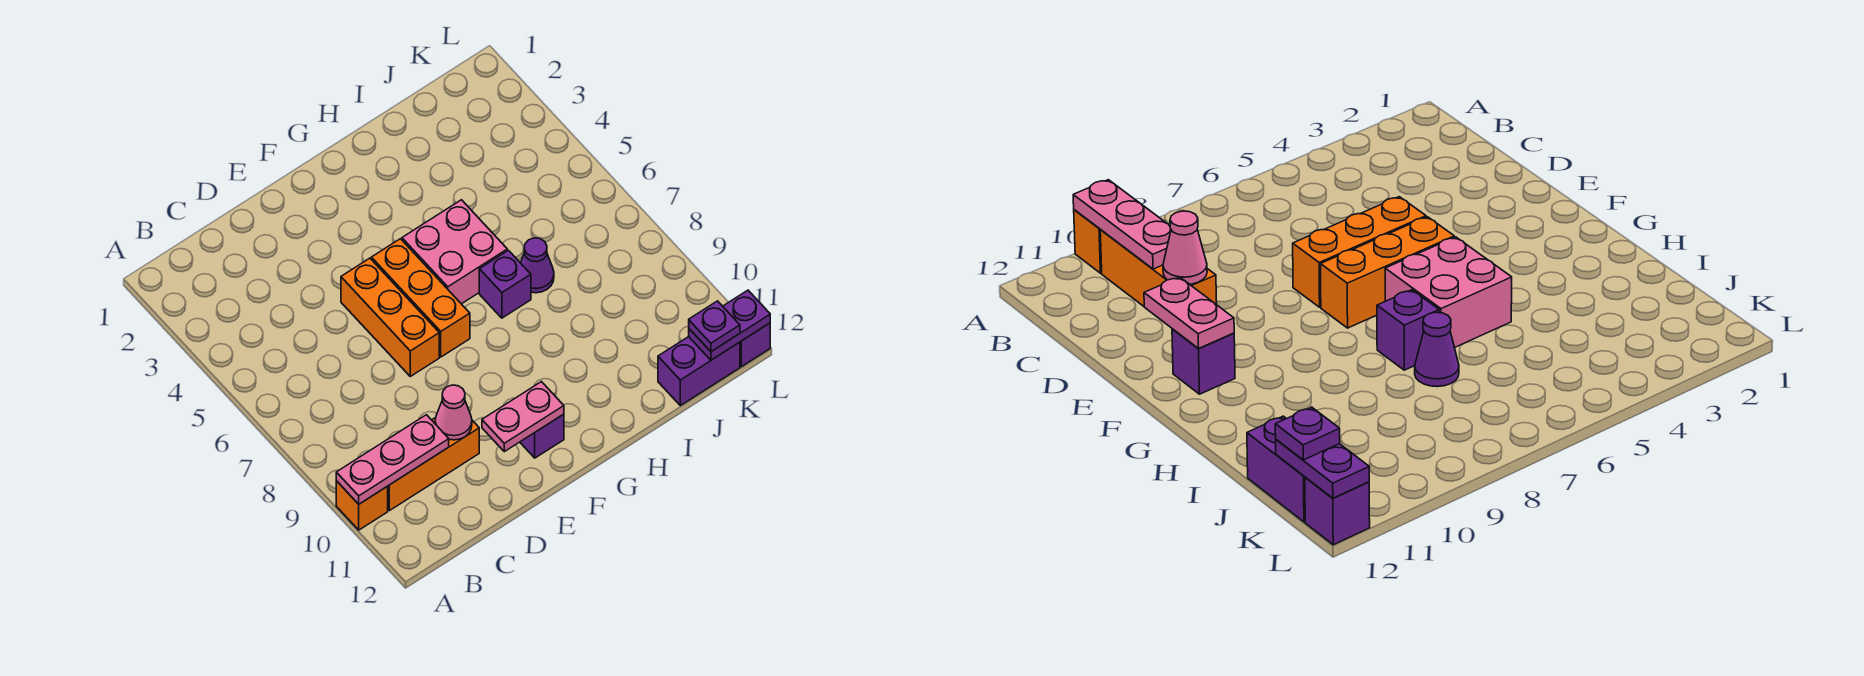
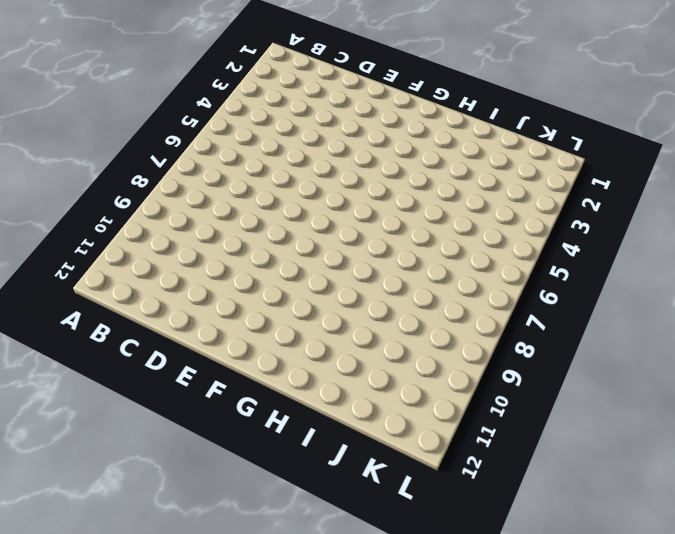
none -> orange brick A10 level 1
none -> orange brick B10:D10 level 1
none -> orange brick E5:E7 level 1

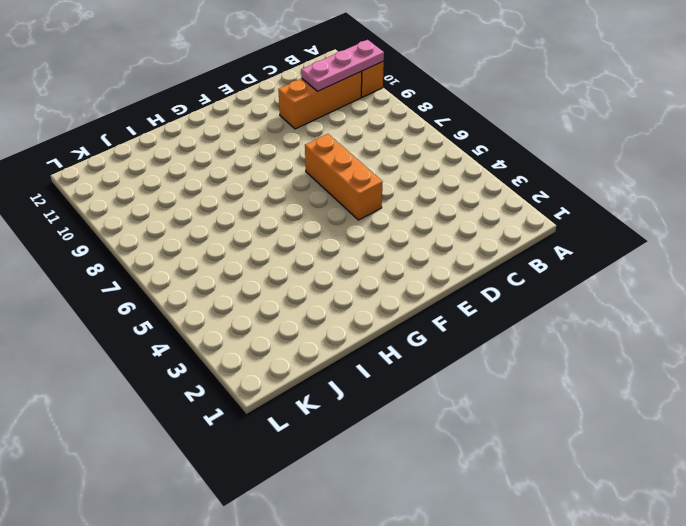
none -> orange brick F5:F7 level 1
none -> purple brick F11 level 1
none -> pink brick G5:H6 level 1

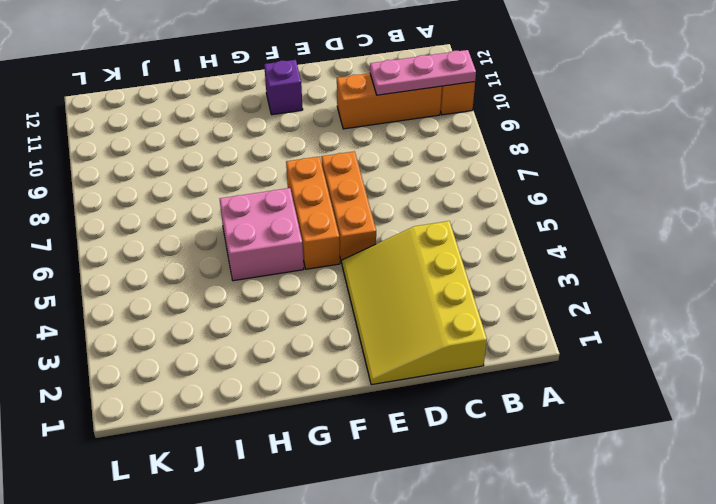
yellow slope C1:E4 level 1 top C -> none
none -> purple brick H7 level 1
none -> purple cone I7 level 1
none -> purple brick J12:K12 level 1

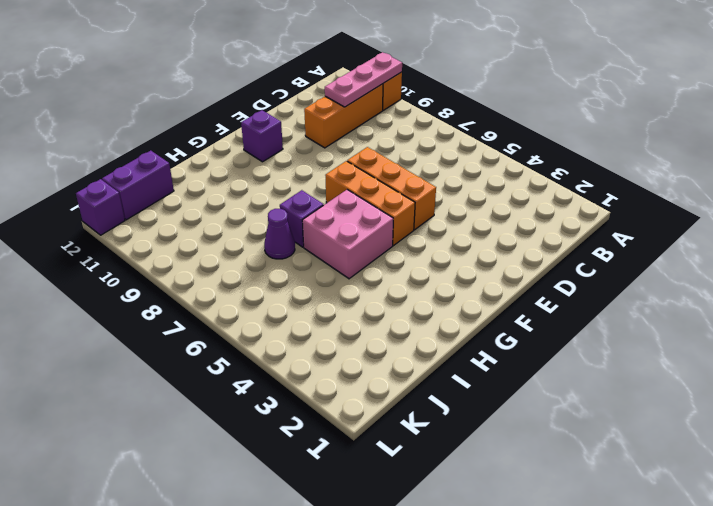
none -> pink cone D10 level 2
none -> pink plate E11:F11 level 2
none -> purple plate K12:L12 level 2

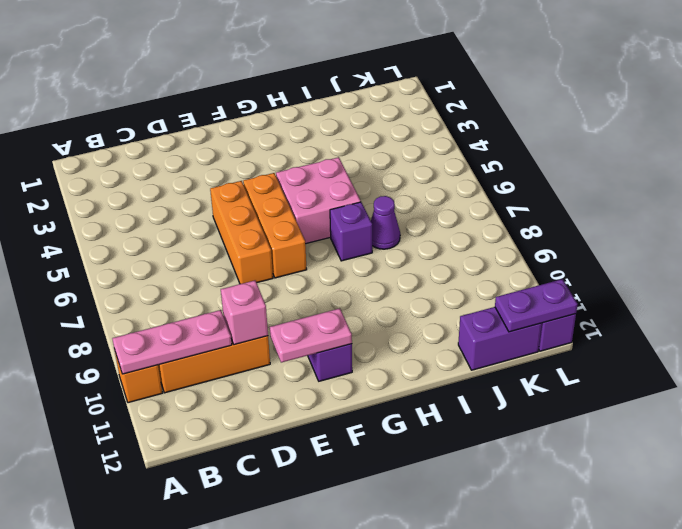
pink brick D10 level 2 -> pink cone D10 level 2
none -> purple plate K12 level 3

